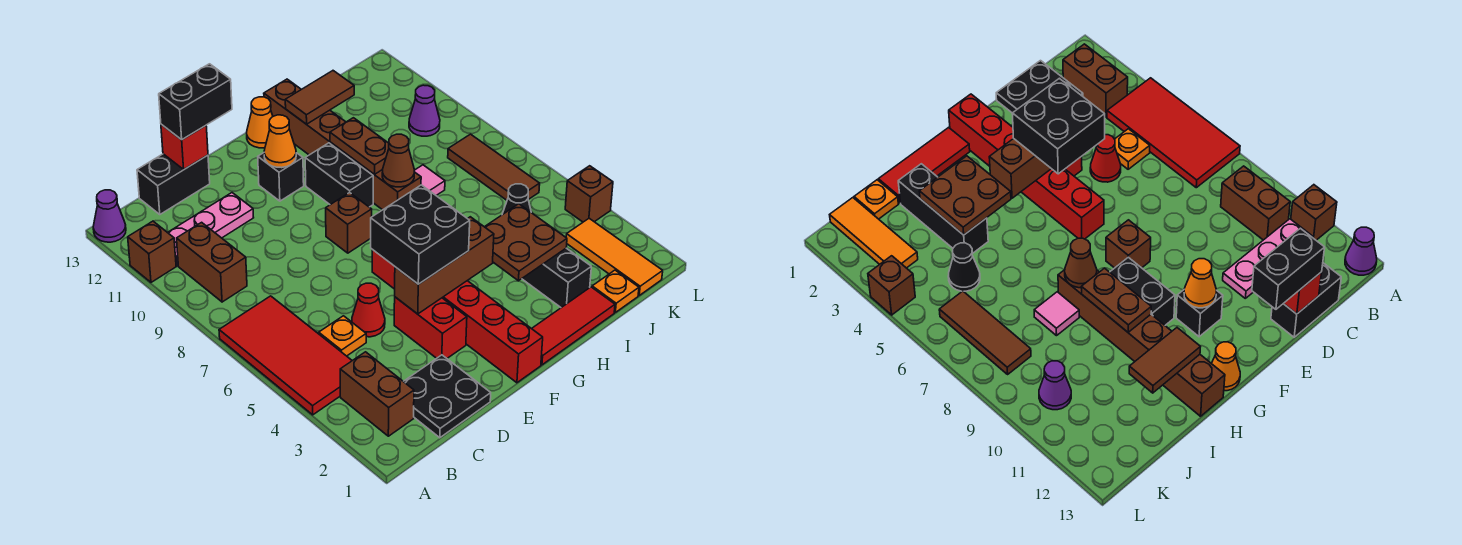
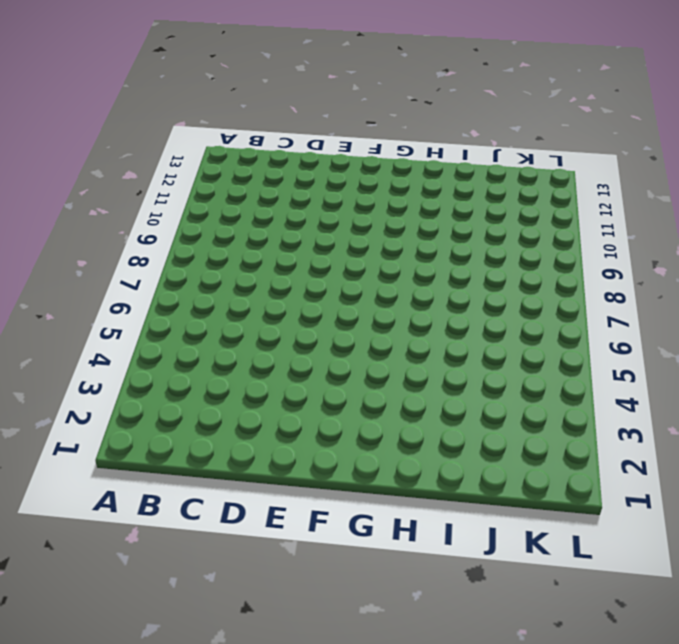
none -> red tile A4:B7 level 1
none -> brown brick A11 level 1
none -> purple cone A13 level 1
none -> brown brick B2:B3 level 1

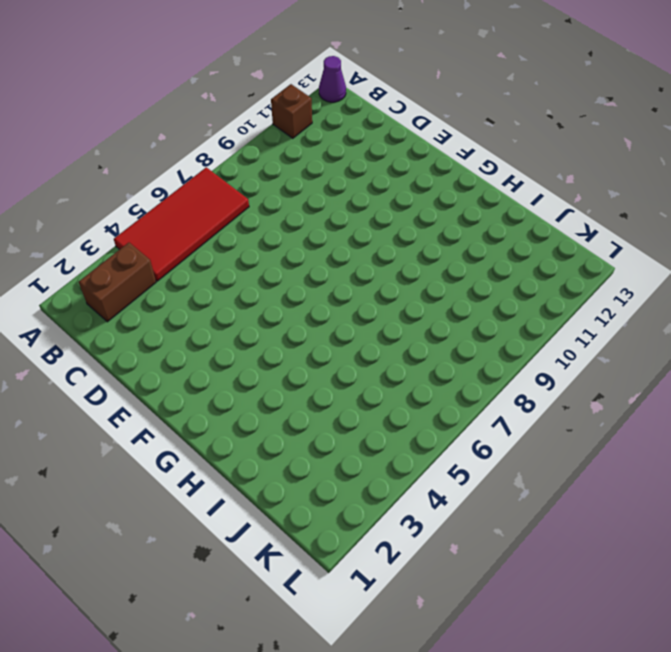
none -> brown brick B9:B10 level 1
none -> pink plate B11:D11 level 1
none -> black plate C1:D2 level 1
none -> orange plate C5 level 1

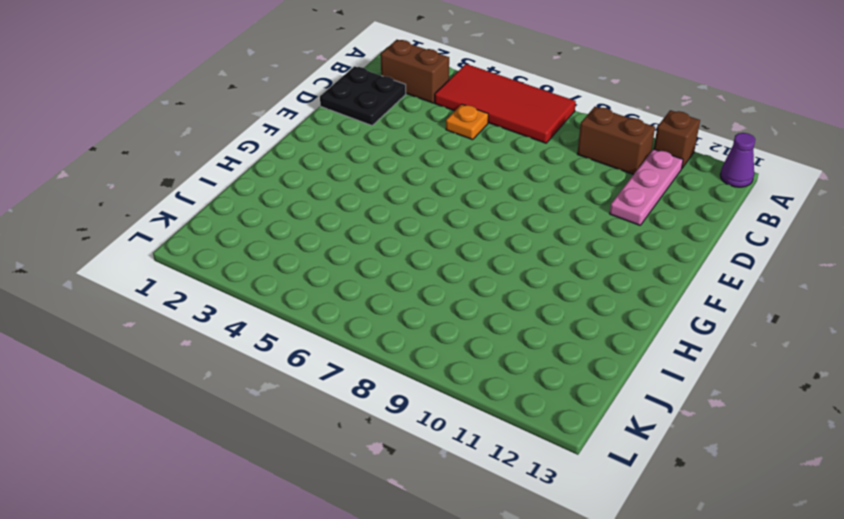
none -> black brick C13:D13 level 1
none -> red cone D5 level 1
none -> red brick E3:E4 level 1
none -> red brick F1:F6 level 1

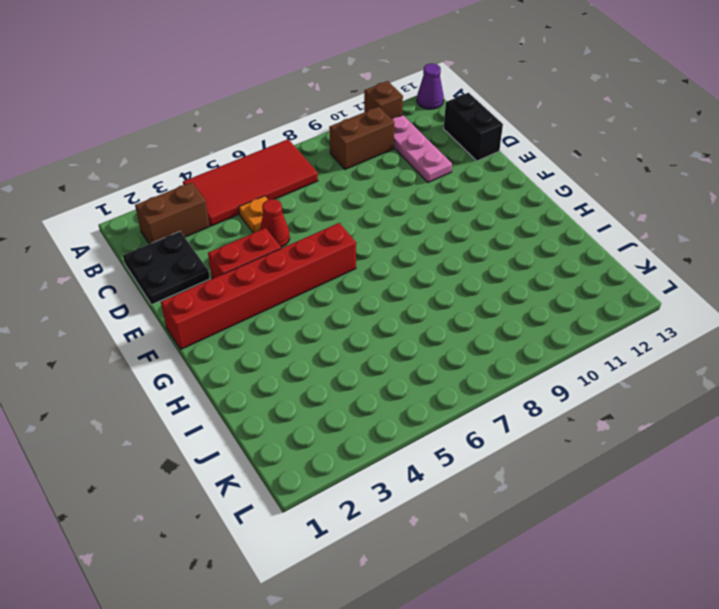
none -> brown brick F8 level 1
none -> black brick F11 level 1
none -> red tile G1:I1 level 1
none -> black brick G9:G10 level 1

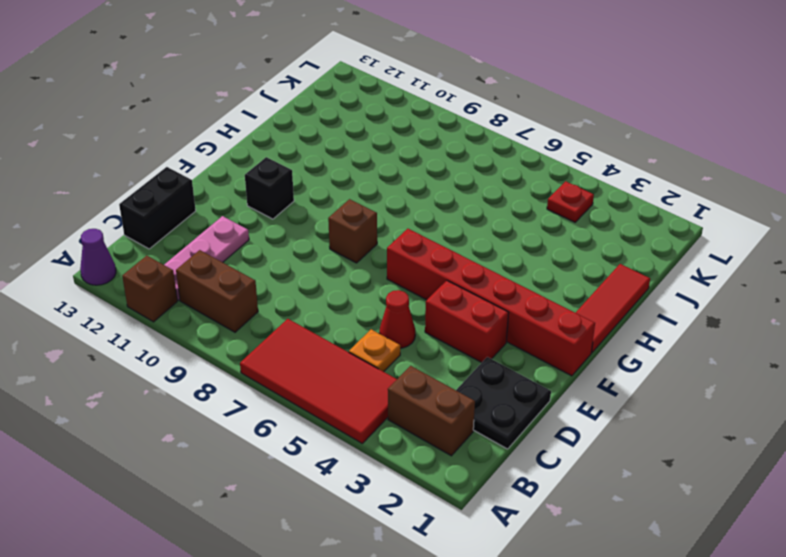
red plate K4 level 1 -> none
none -> black brick G9:G10 level 1
none -> orange cone G13 level 1
none -> brown brick H8:H13 level 1
none -> black brick I2:I4 level 1

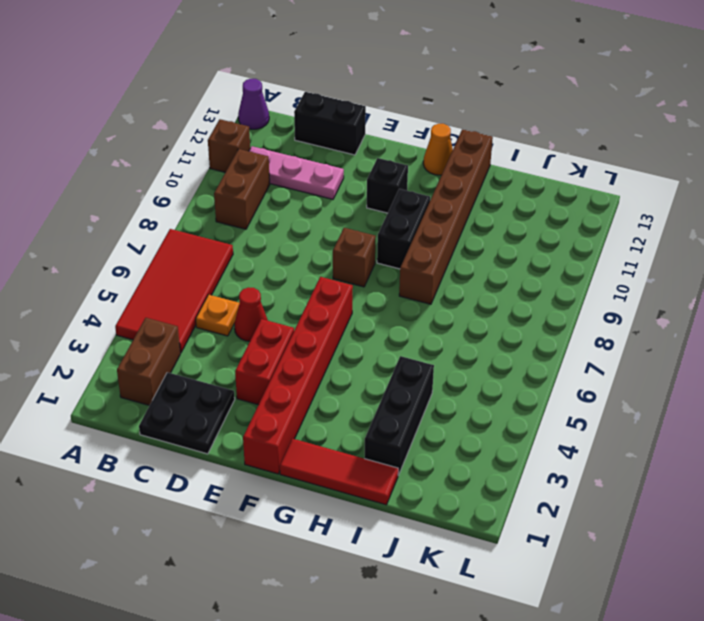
none -> pink tile I8 level 1
none -> orange plate J1 level 1
none -> black cone J5 level 1
none -> orange tile K1:K3 level 1

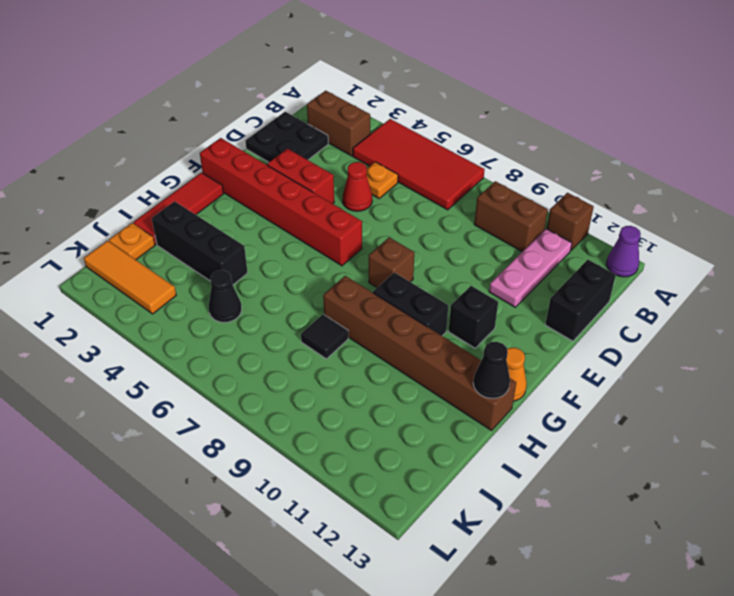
black cone H13 level 2 -> none
black tile I8 level 1 -> pink tile I8 level 1
none -> brown tile K6:K8 level 1
none -> purple cone K10 level 1
none -> brown brick L4 level 1
none -> red brick D13 level 2

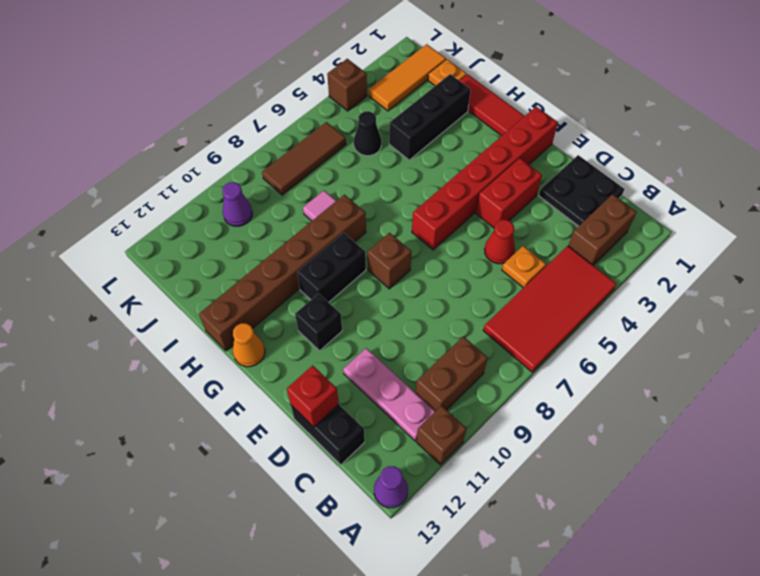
none -> brown brick E4:G4 level 2
none -> orange cone F11 level 2
none -> brown plate H3:I4 level 2
none -> brown cone H8 level 2

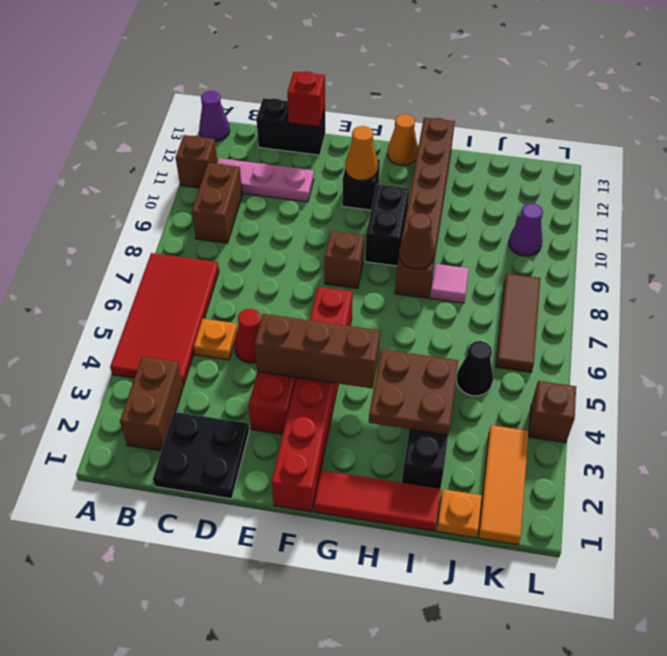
none -> brown plate H9:H10 level 2
none -> brown tile H12:I12 level 2
none -> black brick D13:E13 level 3
none -> black brick E4:F5 level 3

